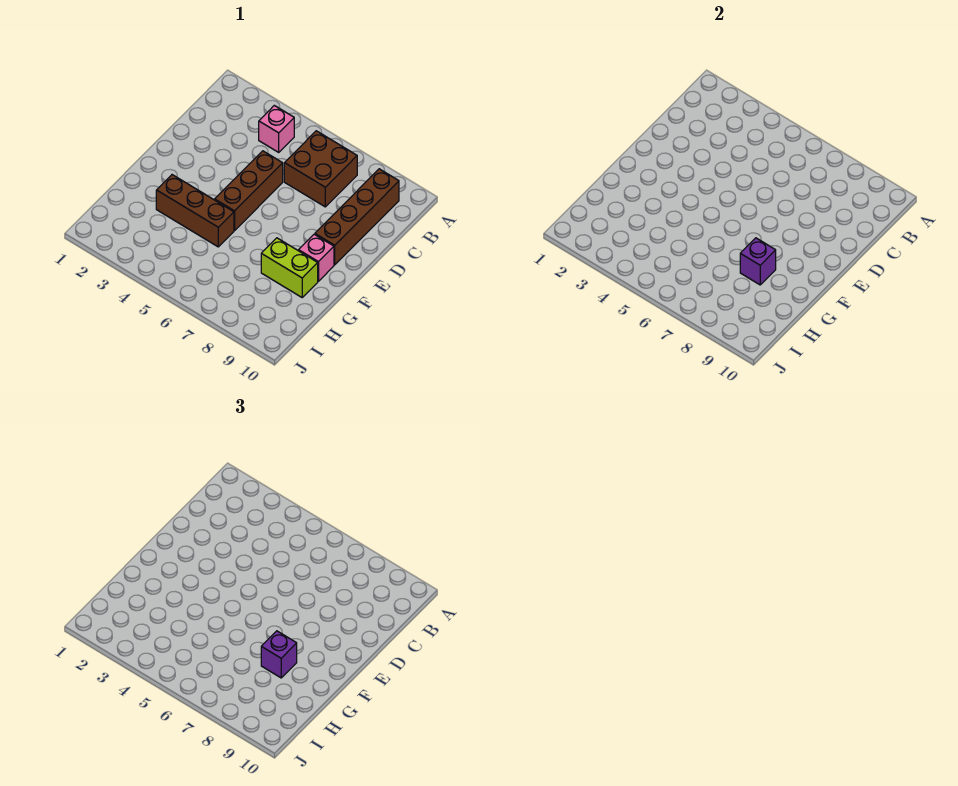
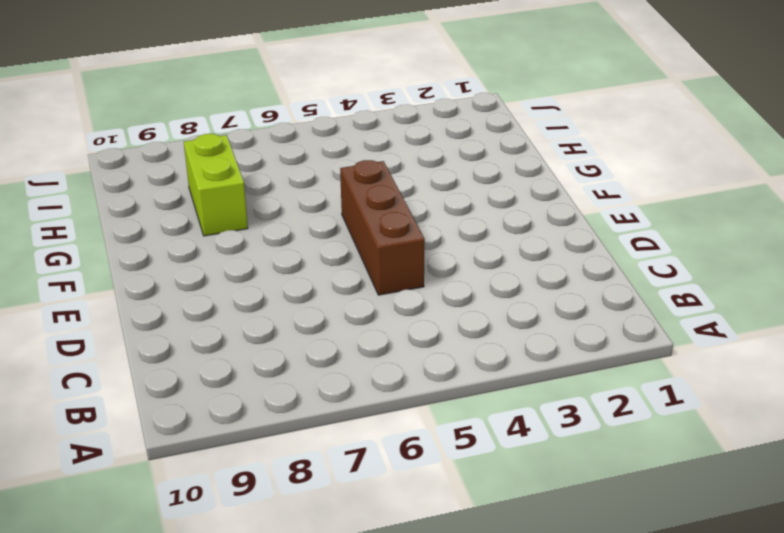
lime brick G8:H8 level 1 -> lime brick G8:G9 level 1
none -> pink brick B4 level 1
none -> brown brick B6:C7 level 1

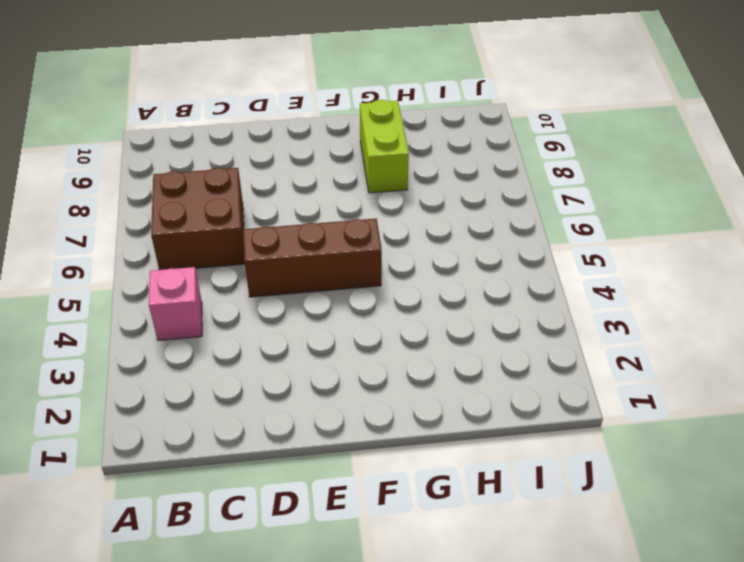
none -> brown brick B9:E9 level 1
none -> pink brick F9 level 1

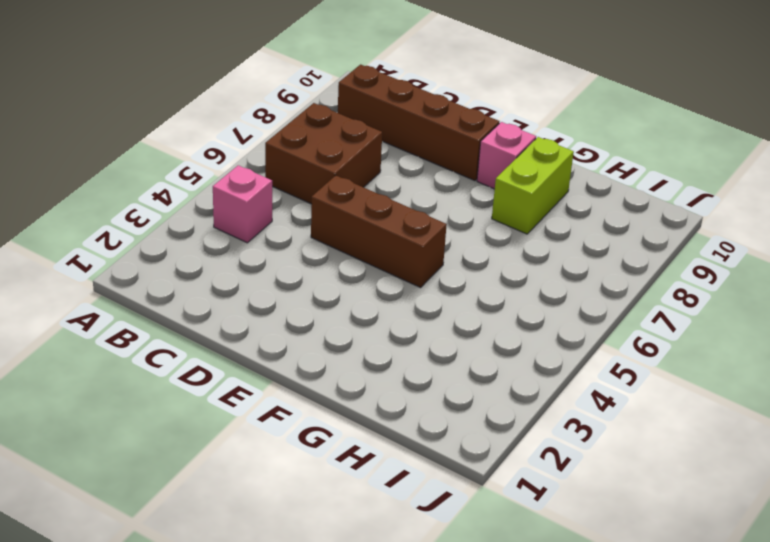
none -> brown brick G3:G5 level 1
none -> purple brick G8 level 2

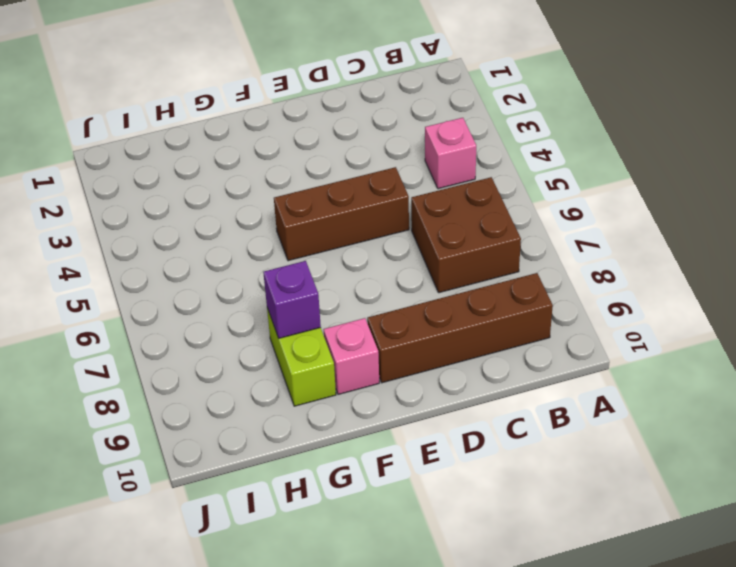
none -> brown brick G3:G5 level 1
none -> purple brick G8 level 3

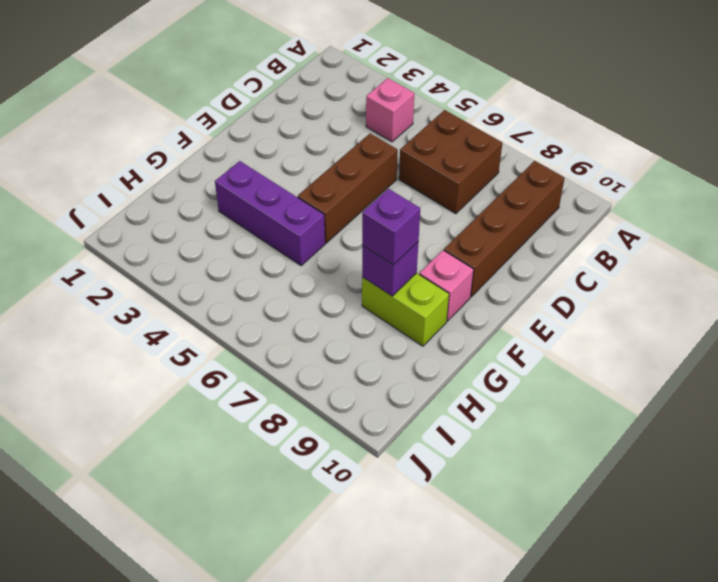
purple brick G3:G5 level 1 -> brown brick G3:G5 level 1

